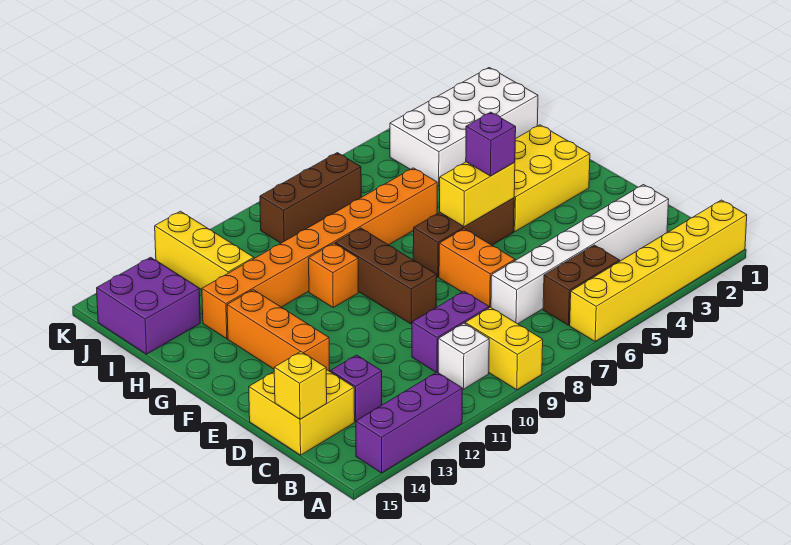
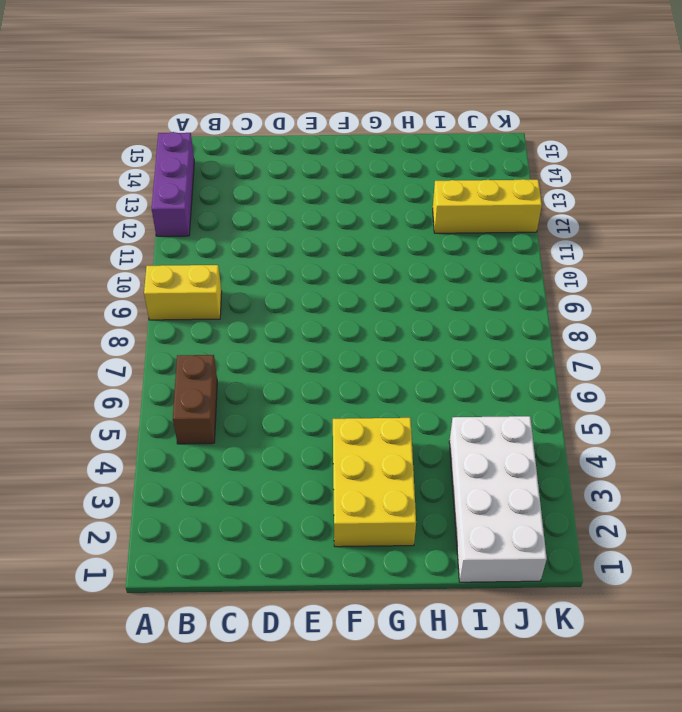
none -> yellow brick A1:A6 level 1
none -> white brick B10 level 1
none -> white brick C2:C7 level 1

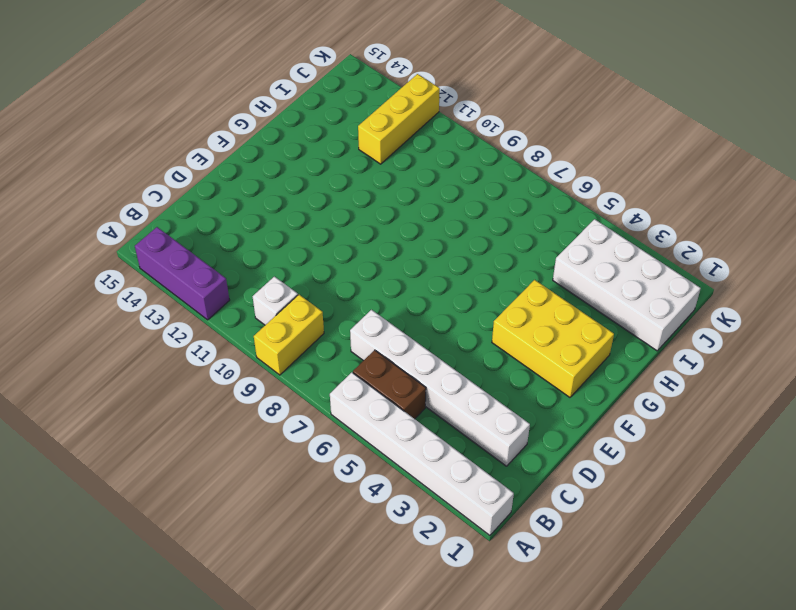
white brick A1:A6 level 1 -> yellow brick A1:A6 level 1
none -> purple brick C9:C10 level 1
none -> purple brick C13 level 1
none -> yellow brick C14:D15 level 1

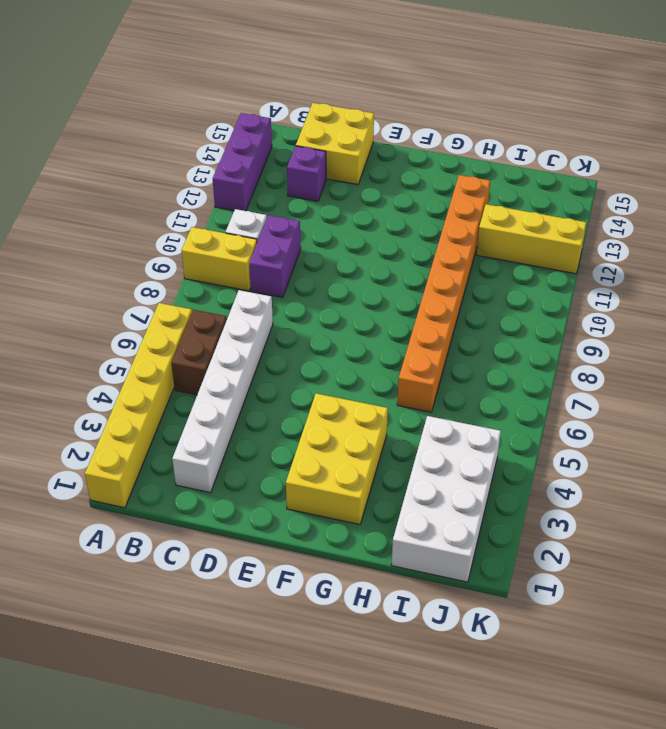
none -> orange brick D7:E7 level 1
none -> brown brick E9:G9 level 1
none -> orange brick E13:G13 level 1

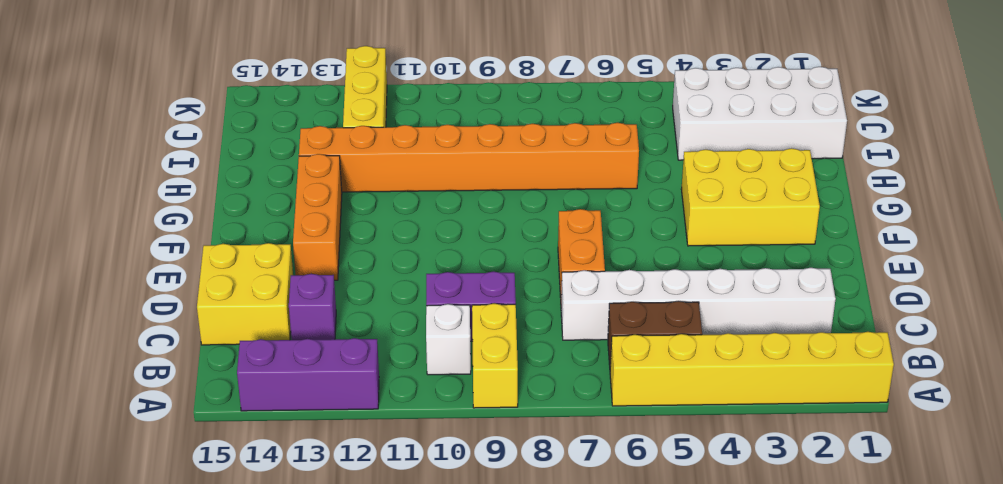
none -> brown brick E9:G9 level 1
none -> brown brick F5:F7 level 1
none -> orange brick G10 level 1

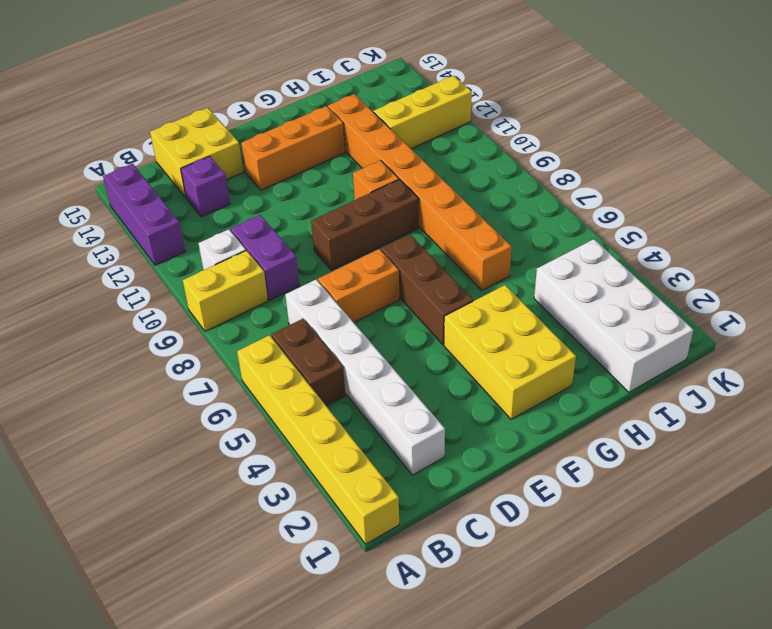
none -> purple brick I14:J15 level 1
none -> brown brick J7:J9 level 1
none -> yellow brick C15 level 2

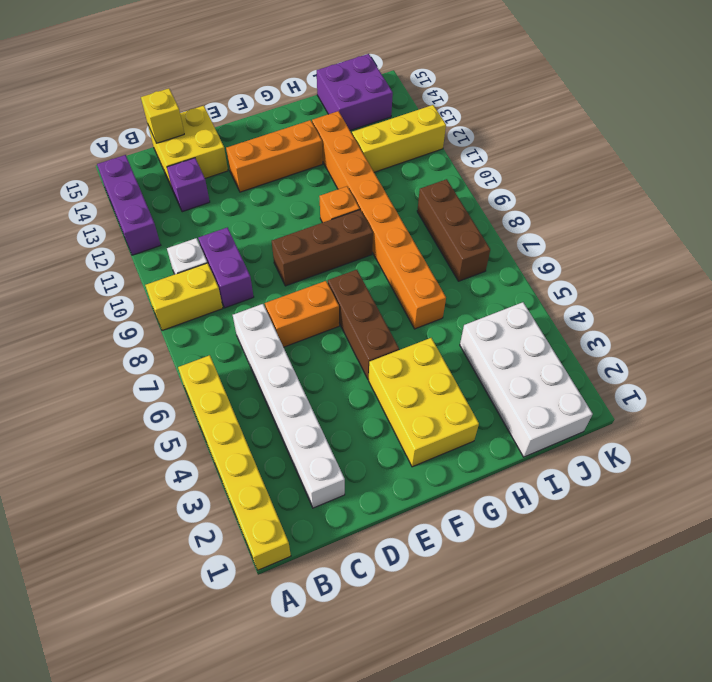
none -> brown brick B5:B6 level 1
none -> yellow brick F5:F6 level 2
none -> purple brick F5 level 3

